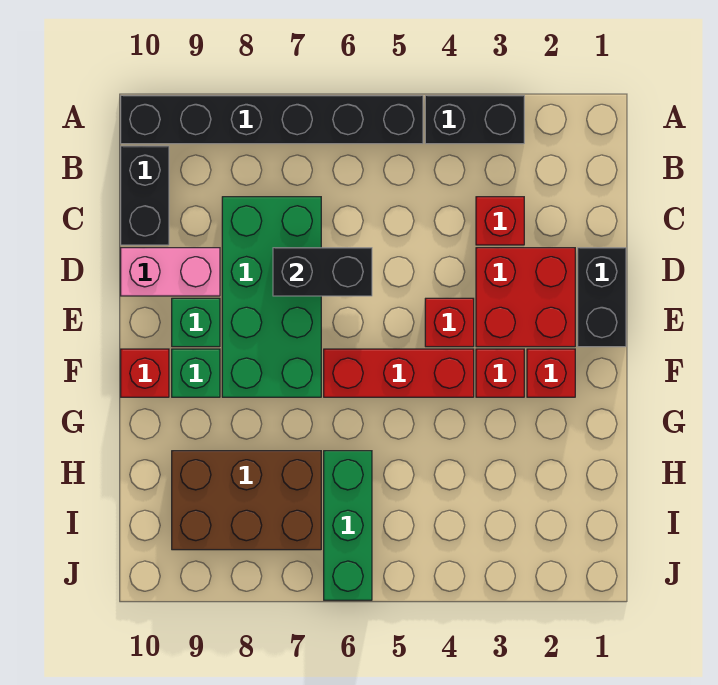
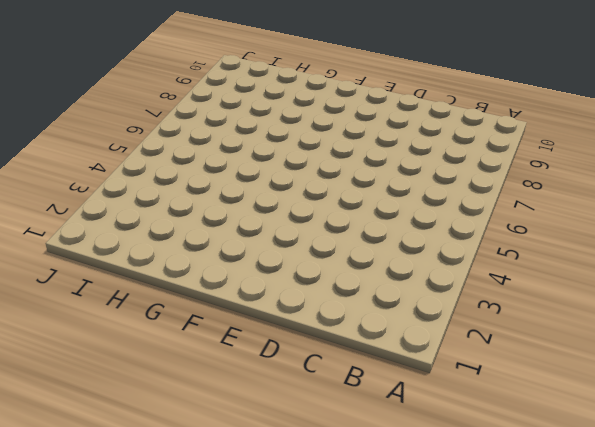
none -> black brick A3:A4 level 1
none -> black brick A5:A10 level 1
none -> black brick B10:C10 level 1

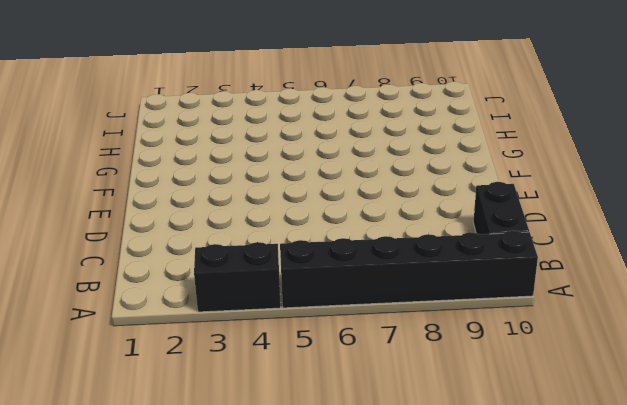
none -> red brick C3 level 1
none -> green brick C7:F8 level 1
none -> black brick D1:E1 level 1

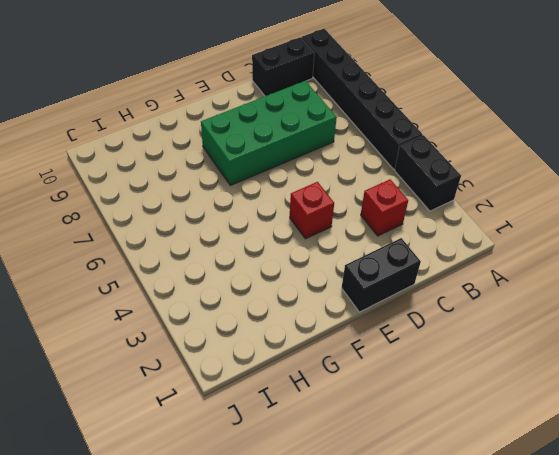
none -> red brick D2:E3 level 1
none -> pink brick D9:D10 level 1
none -> green brick E9 level 1

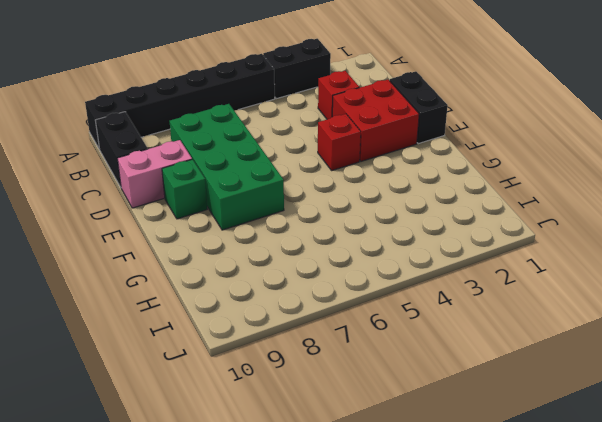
none -> red brick F2 level 1
none -> red brick F3 level 1
none -> red brick F4:F6 level 1

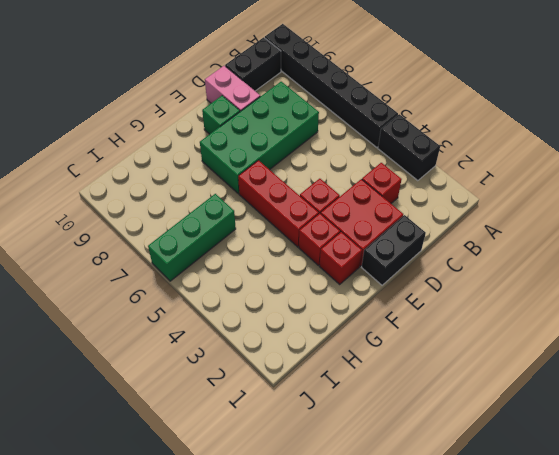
none -> green brick F9 level 1
none -> red brick F10 level 1
none -> brown brick H7:I9 level 1

